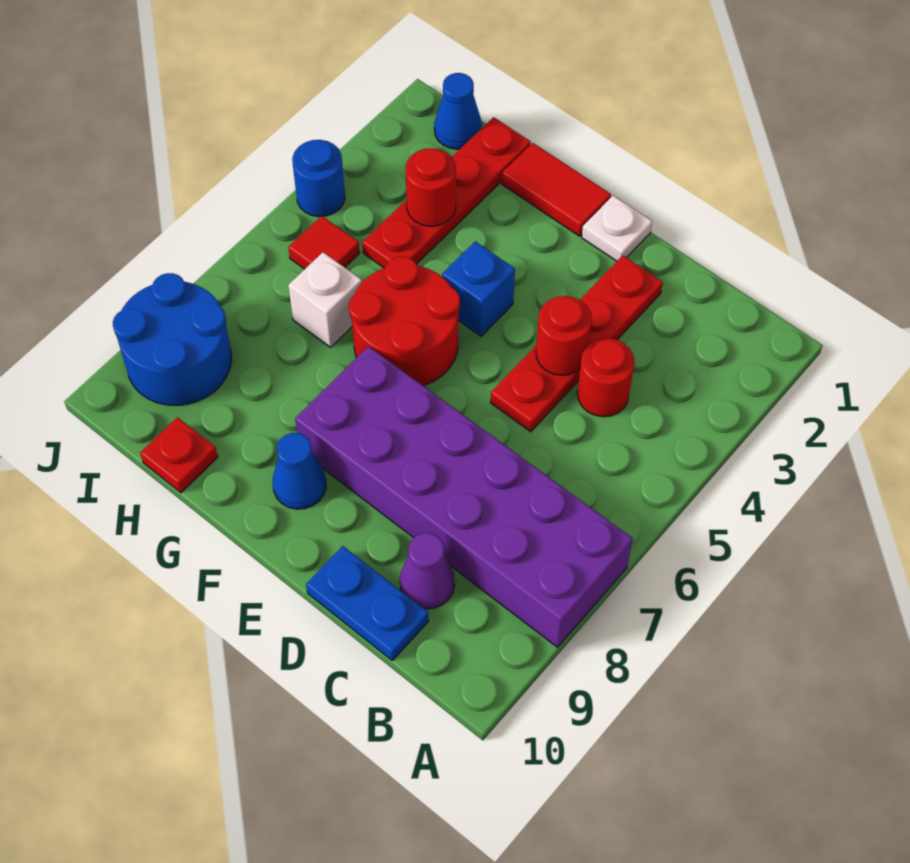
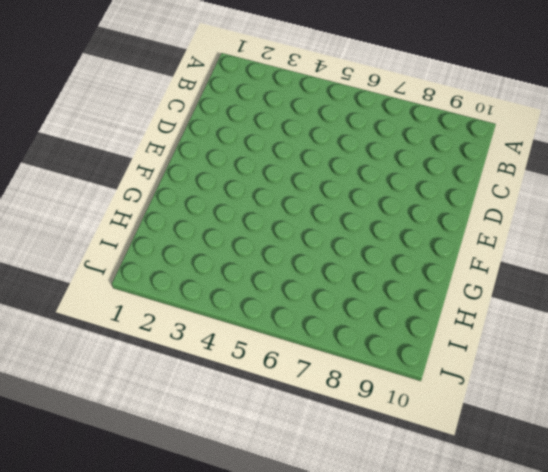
none -> purple brick A7:F8 level 1
none -> red round brick C4 level 1
none -> purple cone C9 level 1

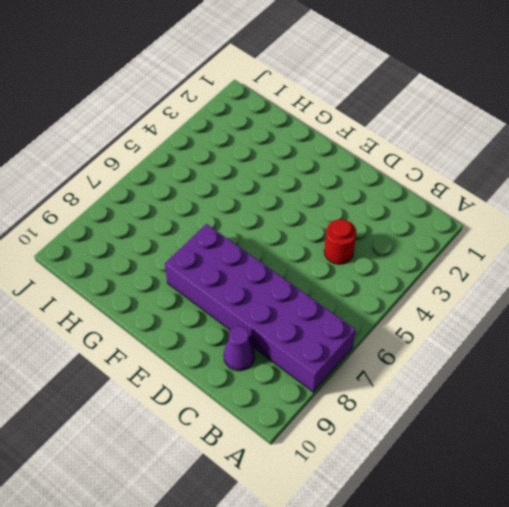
none -> blue plate C10:D10 level 1
none -> red plate D2:D5 level 1
none -> white plate E1 level 1

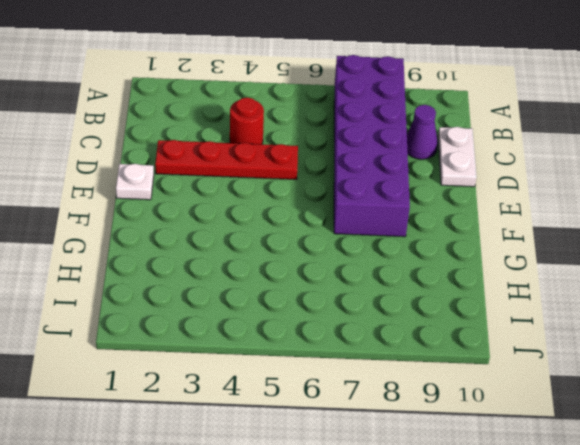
white plate C10:D10 level 1 -> blue plate C10:D10 level 1
none -> red tile F1:G1 level 1
none -> blue brick F4 level 1
none -> red round brick F5:G6 level 1

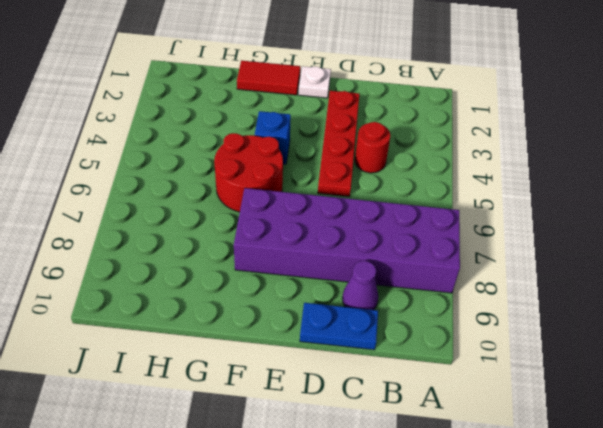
none -> blue cone F9 level 1
none -> red plate H1:H4 level 1
none -> white brick H6 level 1

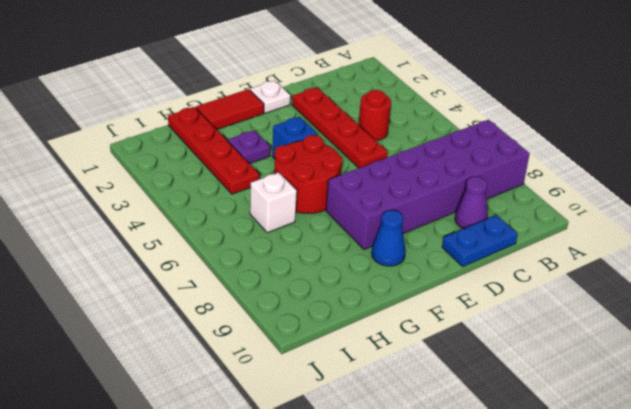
purple plate G3 level 1 -> none
none -> red plate H10 level 1
none -> blue cone I1 level 1
none -> red tile I5 level 1

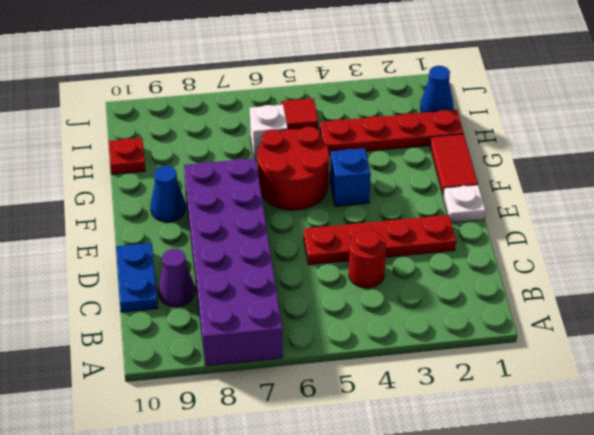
none -> blue round brick I8:J9 level 1
none -> blue round brick J4 level 1
none -> red round brick D4 level 2

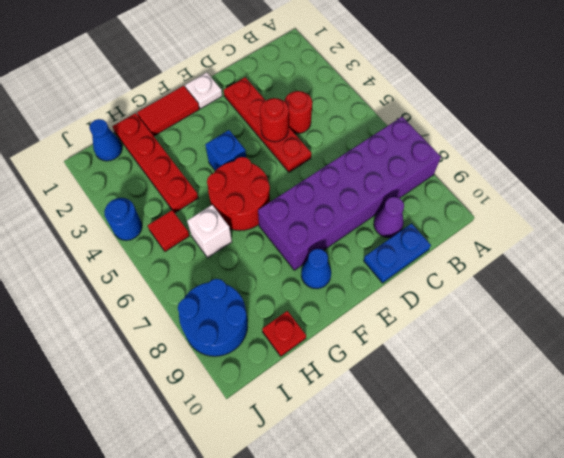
none -> red round brick H3 level 2

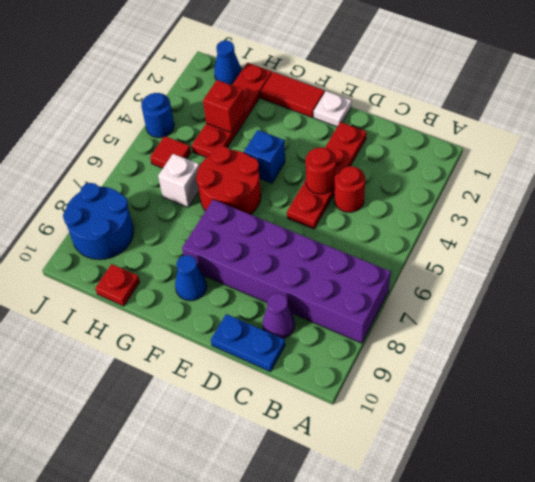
red brick H3 level 2 -> red round brick H3 level 2

